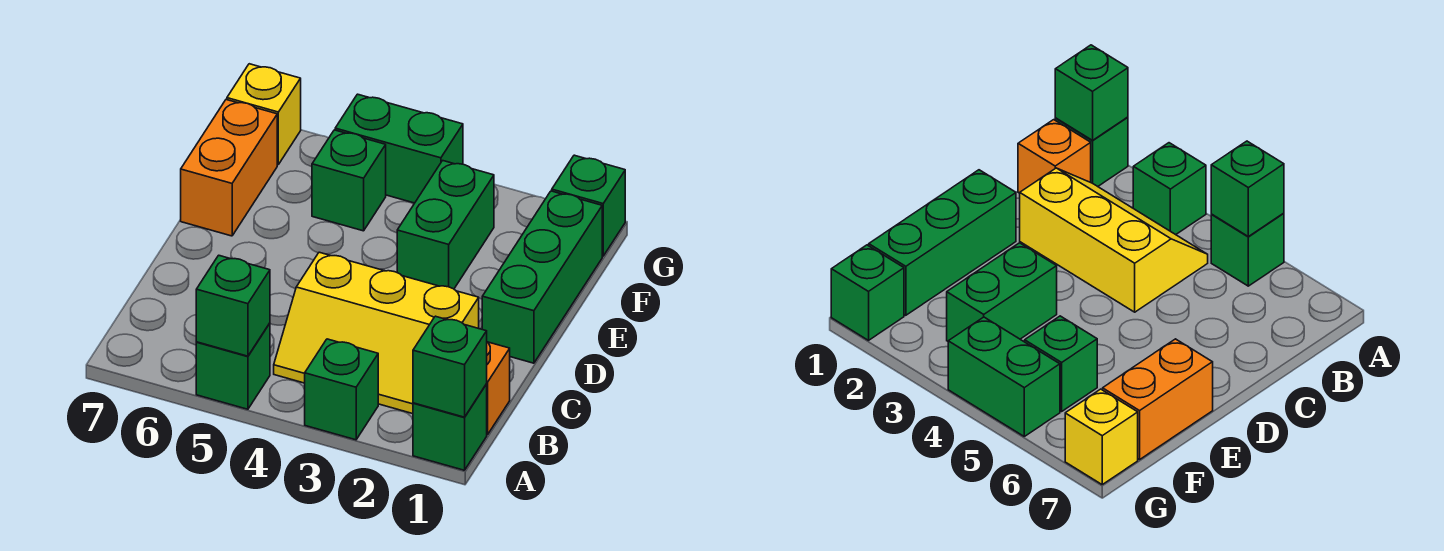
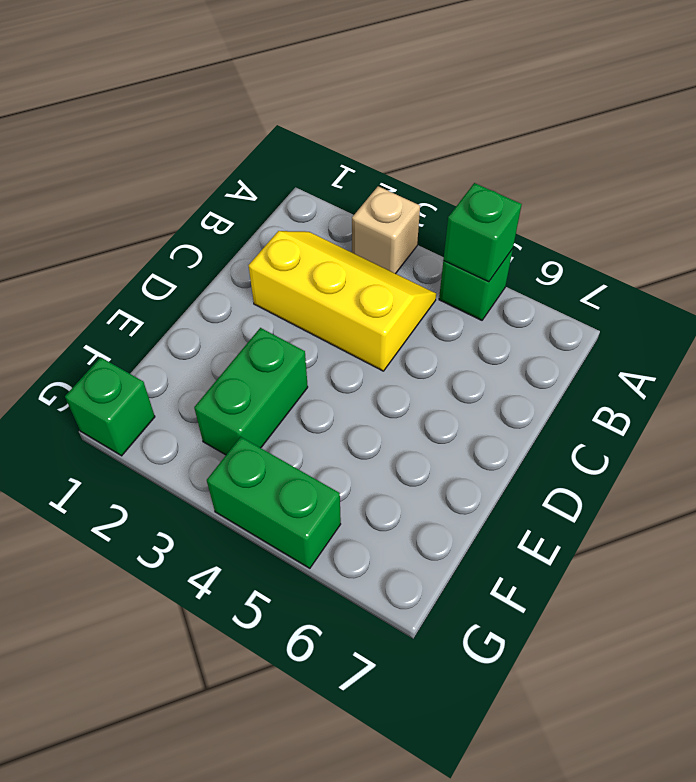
tan brick A3 level 1 -> green brick A3 level 1
none -> green brick A1 level 1
none -> orange brick B1 level 1
none -> green brick D1:F1 level 1

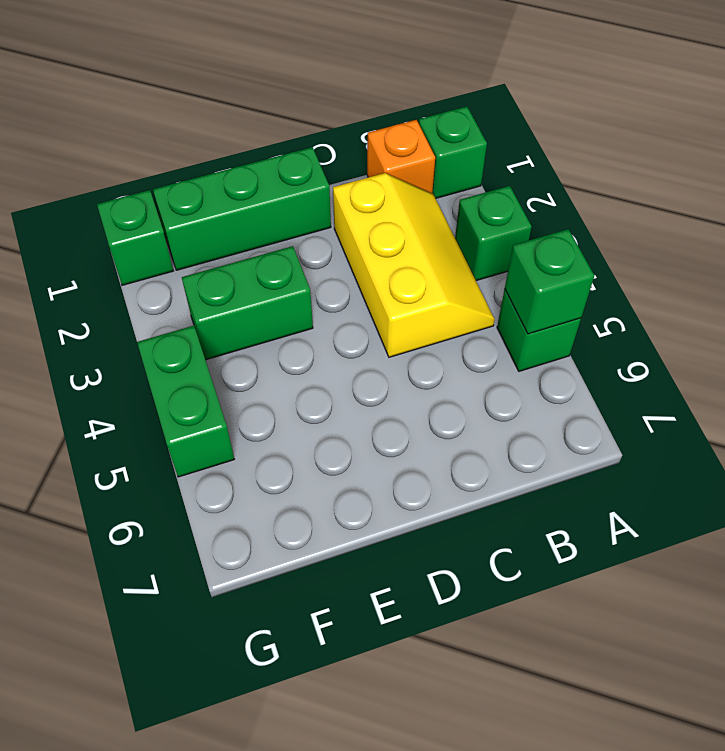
none -> orange brick E7:F7 level 1
none -> green brick F5 level 1
none -> yellow brick G7 level 1

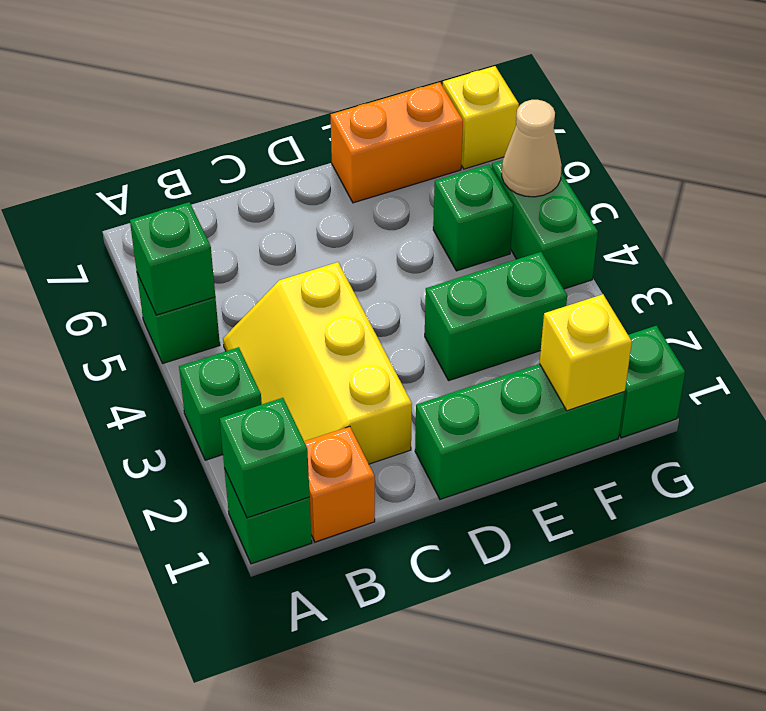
yellow brick F1 level 2 -> none
tan cone G5 level 2 -> none

